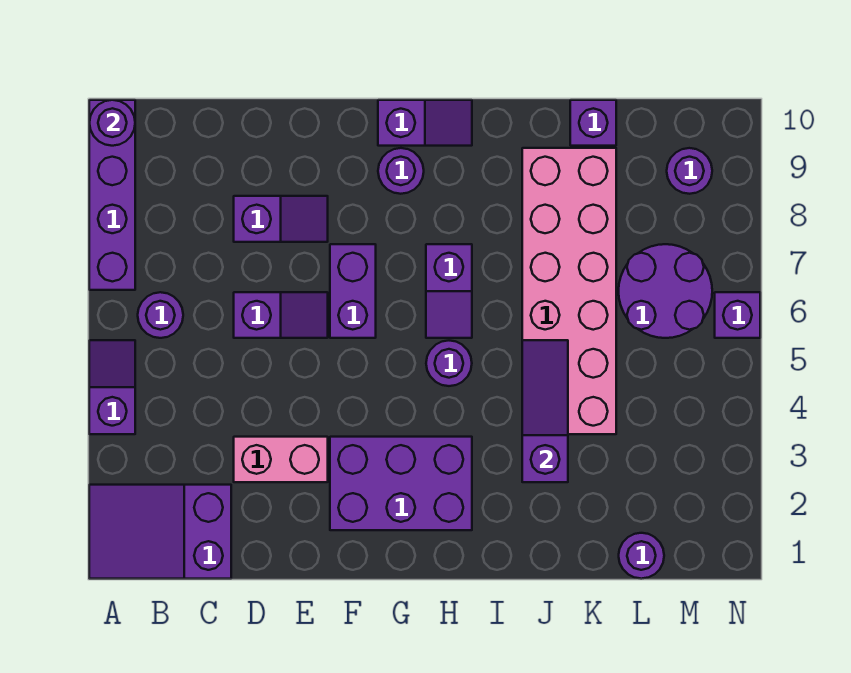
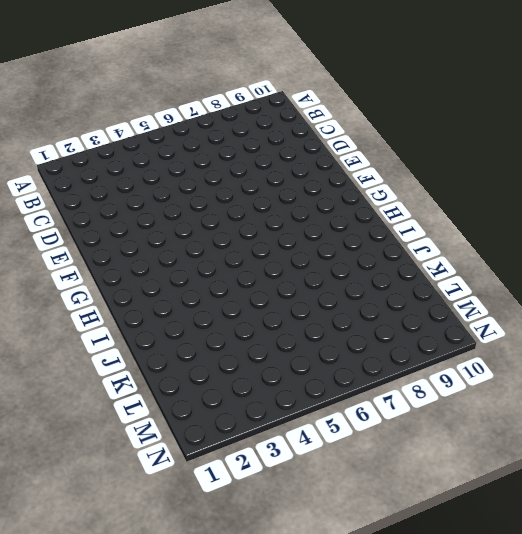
none -> purple slope A1:C2 level 1 top C
none -> purple slope A4:A5 level 1 top 4
none -> purple brick A7:A10 level 1

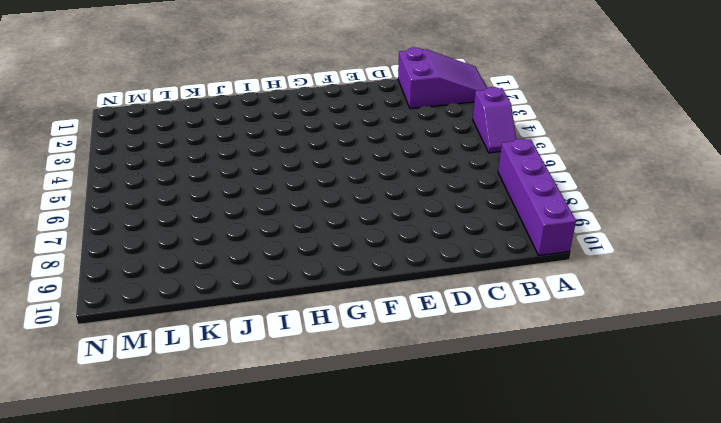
none -> purple round brick B6 level 1
none -> pink brick D3:E3 level 1
none -> purple slope D6:E6 level 1 top D

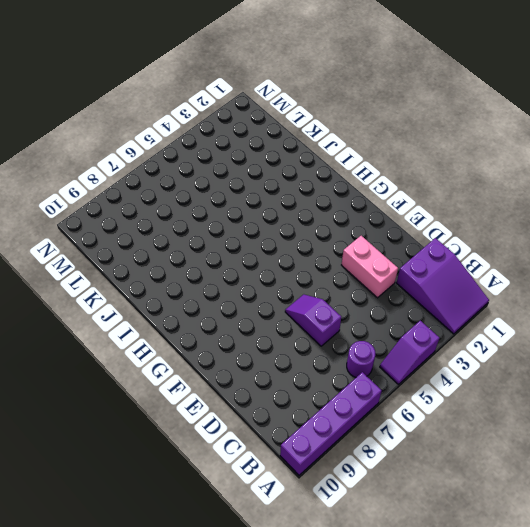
none -> purple slope D8:E8 level 1 top D
none -> purple brick F2:H3 level 1
none -> purple brick F6:F7 level 1

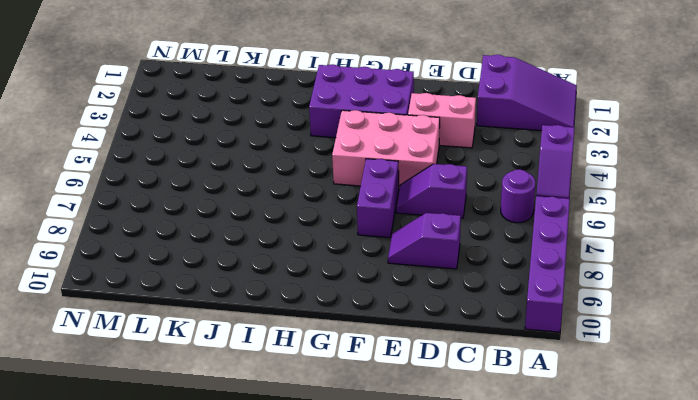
pink brick E4:G5 level 1 -> none
none -> purple round brick G9 level 1
none -> purple slope G10:H10 level 1 top G
none -> purple round brick H5 level 1

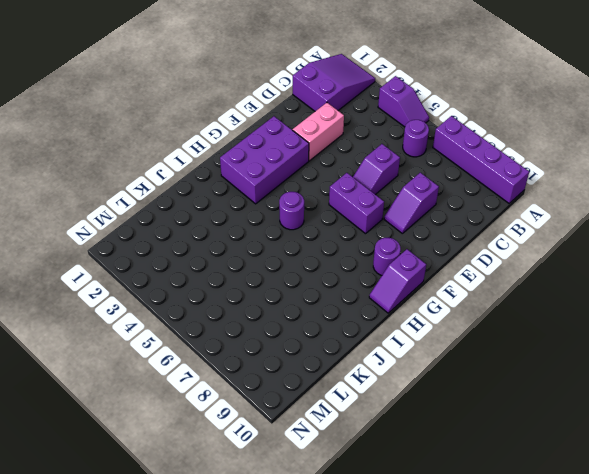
none -> purple slope H6:H7 level 1 top 7
none -> pink brick J4:K9 level 1
none -> purple brick K10 level 1

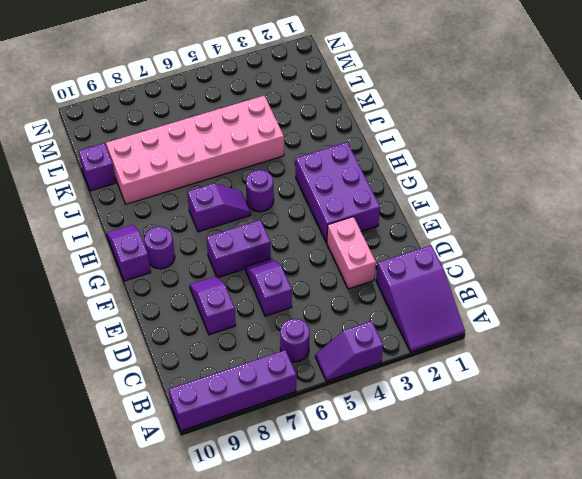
none -> purple round brick L1 level 1
none -> purple round brick L6:M7 level 1
none -> purple round brick M9 level 1

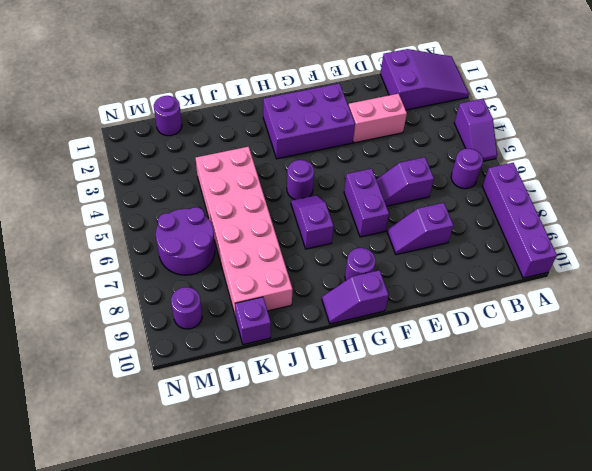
none -> purple brick N6 level 1
none -> purple round brick A10 level 2
none -> purple slope J3:J5 level 2 top 3

